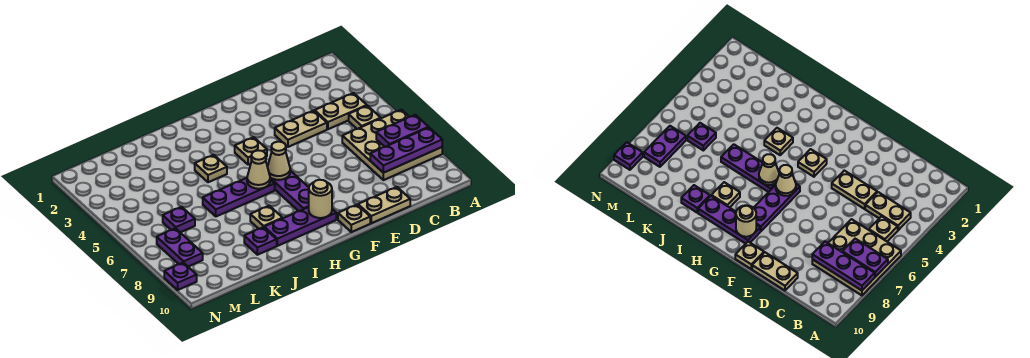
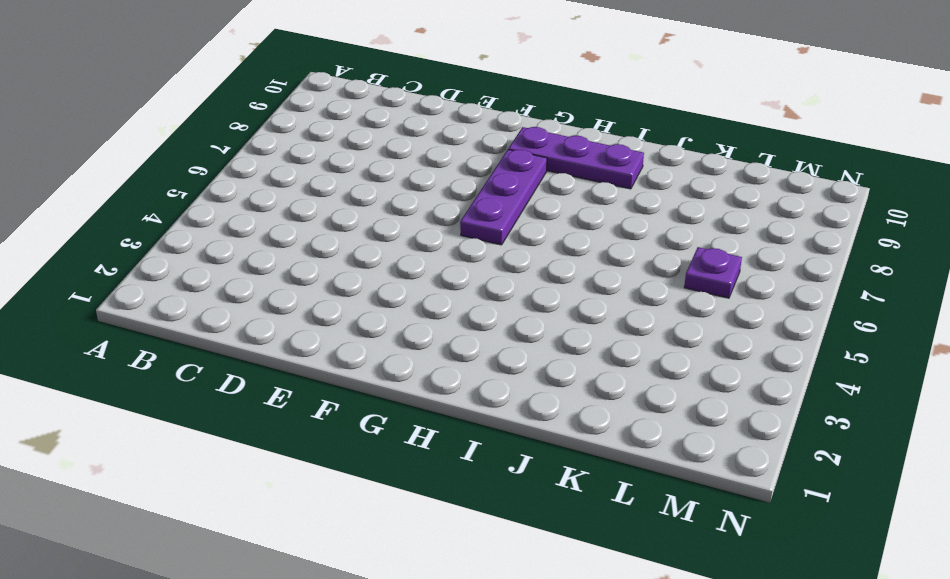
none -> tan plate A6:C8 level 1
none -> tan plate B4:C4 level 1
none -> tan plate B5 level 1

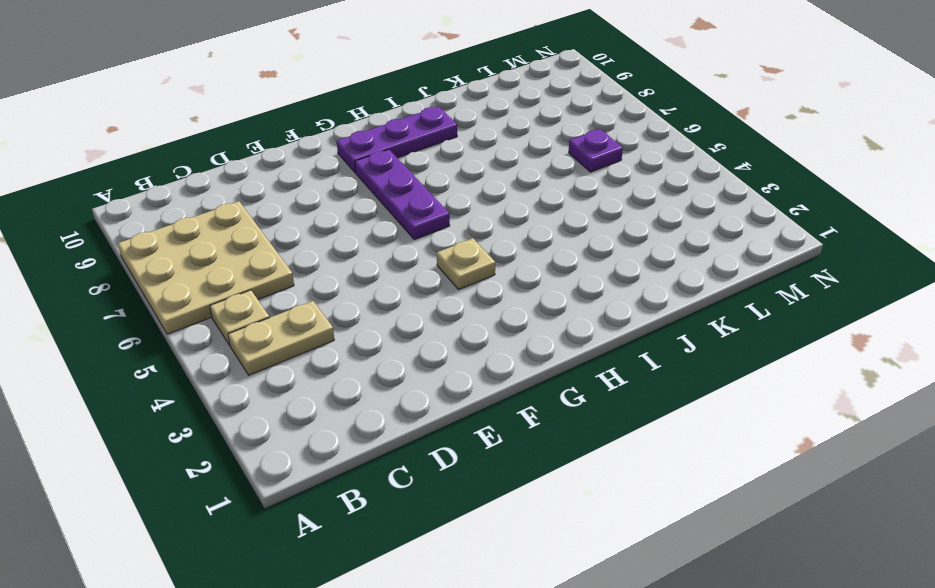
none -> tan plate D4:E4 level 1
none -> tan plate D10:E10 level 1
none -> tan plate F10 level 1

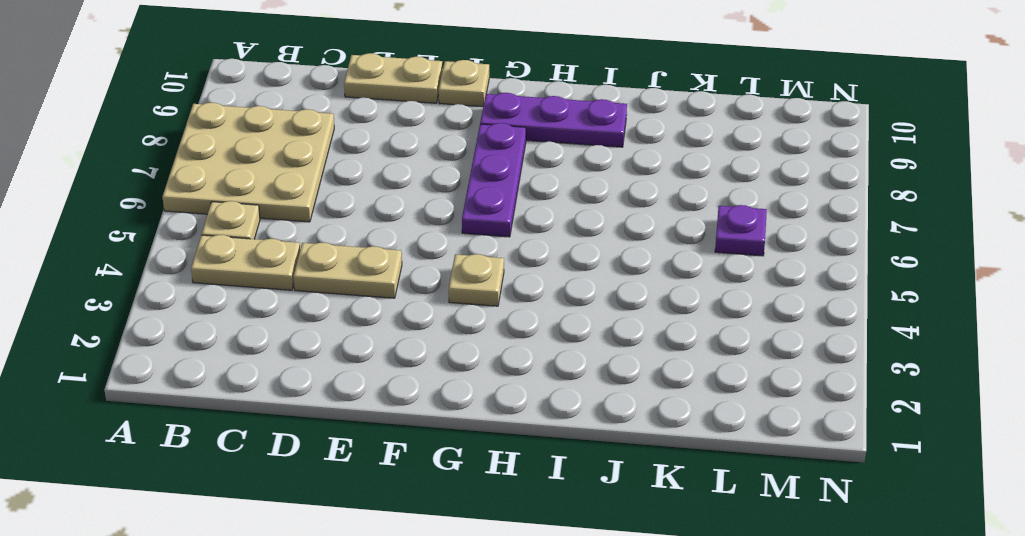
none -> purple plate H6:J6 level 1
none -> tan plate I4 level 1
none -> tan plate I8 level 1

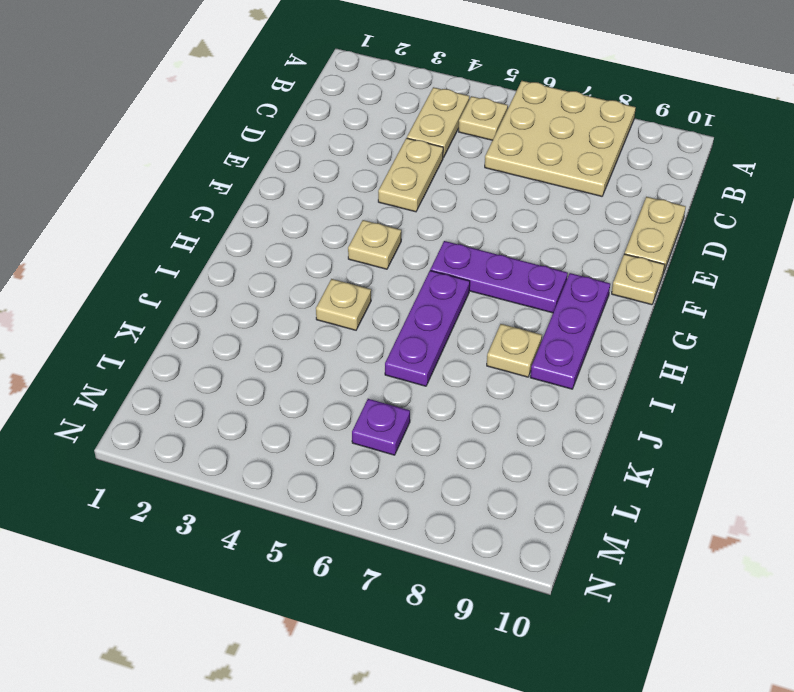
none -> purple plate J9 level 1
none -> purple plate M7:M8 level 1
none -> purple plate N9 level 1

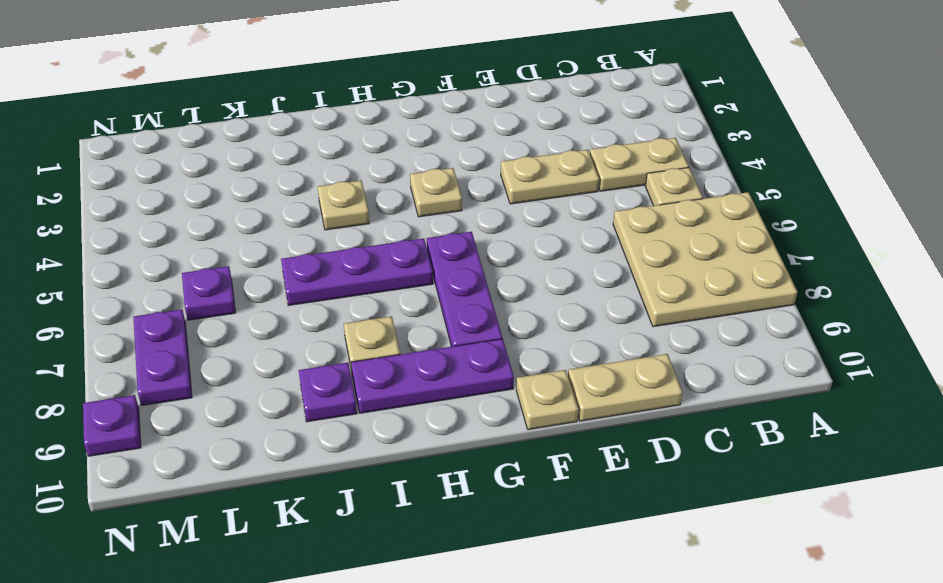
none -> purple plate A7:B7 level 2
none -> purple plate A8:C8 level 2
none -> tan cone G6 level 2

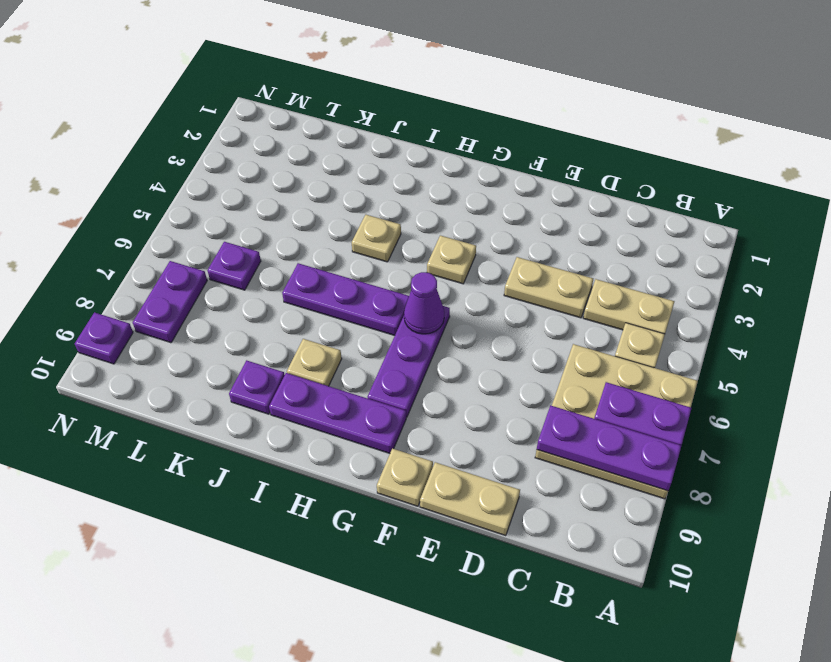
purple cone G6 level 2 -> tan cone G6 level 2
none -> tan round brick G9 level 2
none -> tan cone H6 level 2

